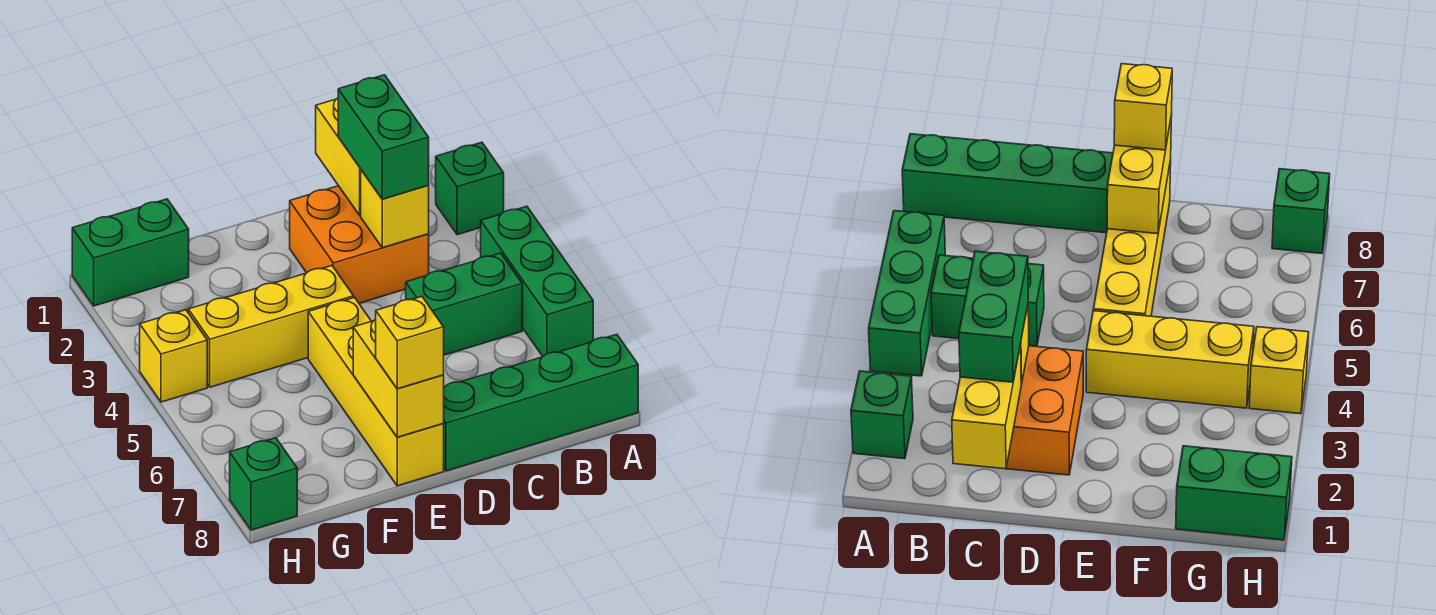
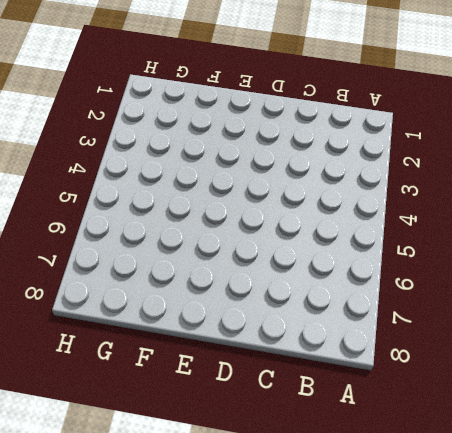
none -> green brick A2 level 1
none -> green brick A4:A6 level 1
none -> green brick A8:D8 level 1

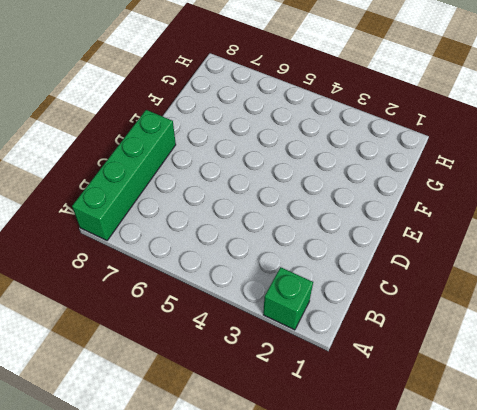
none -> green brick A4:A6 level 1
none -> green brick B5:C5 level 1
none -> orange brick C2:D3 level 1

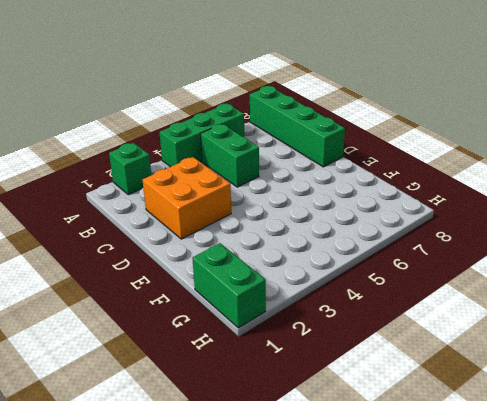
none -> yellow brick E4:G4 level 1
none -> yellow brick E5:E8 level 1
none -> yellow brick H4 level 1

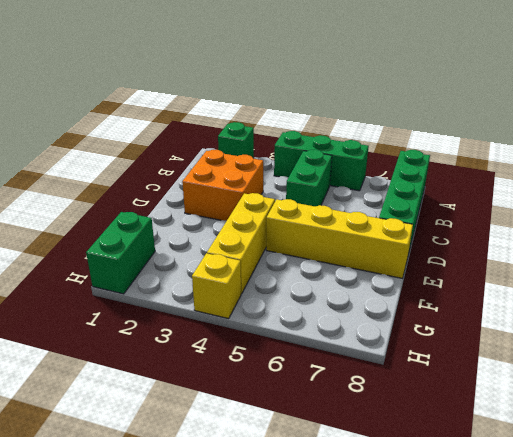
none -> green brick H8 level 1
none -> yellow brick C1:C2 level 2
none -> yellow brick C3 level 2

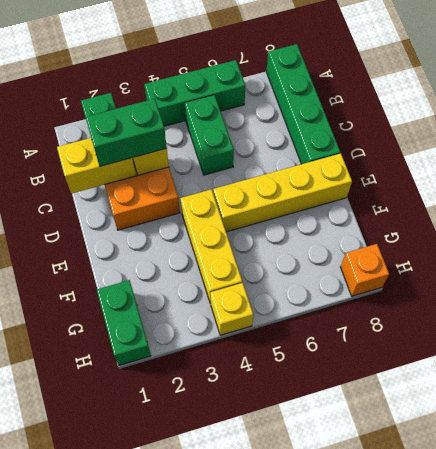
orange brick H8 level 1 -> green brick H8 level 1
none -> yellow brick E7:E8 level 2
none -> yellow brick E8 level 3

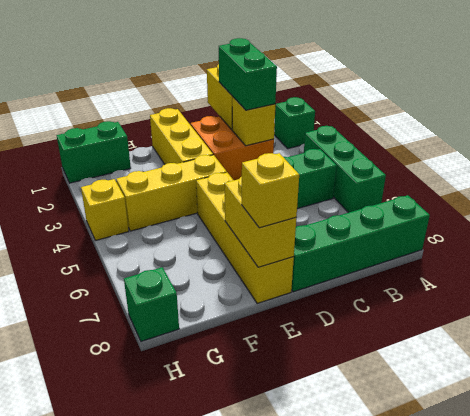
yellow brick E1:E3 level 1 -> none

